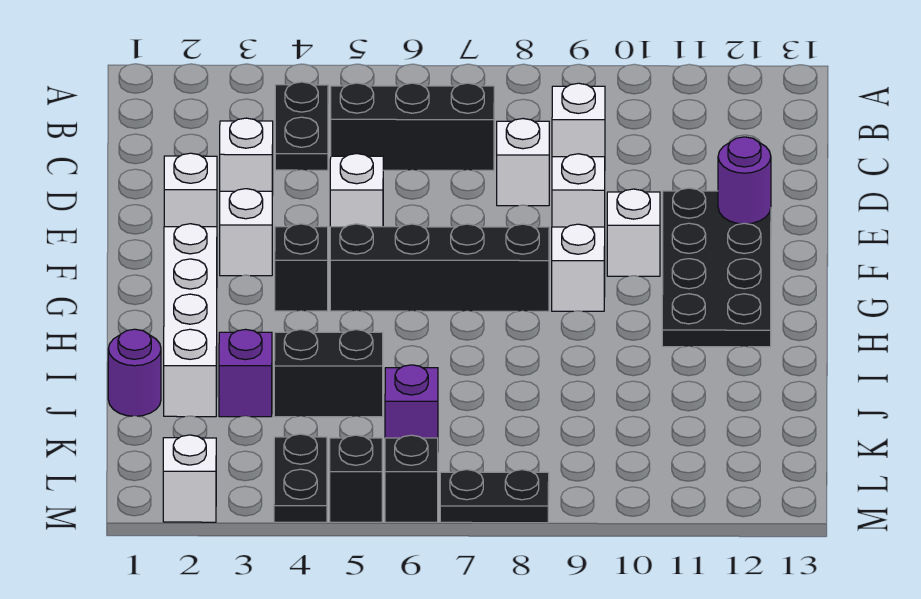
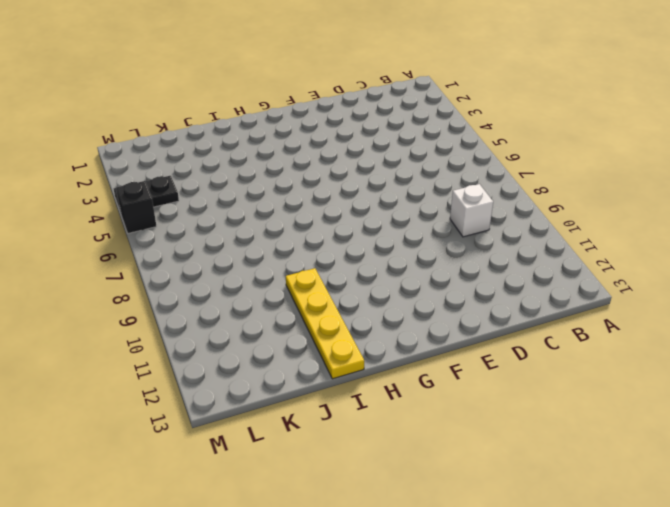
yellow plate I10:I13 level 1 -> none
none -> black plate B4:C4 level 1
none -> black brick C5:C7 level 1
none -> white brick D3 level 1

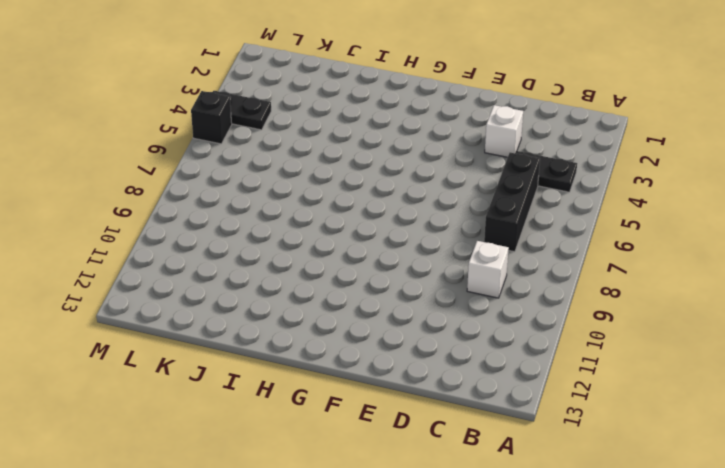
none -> white brick D8 level 1
none -> white brick E2 level 1
none -> white brick E5 level 1

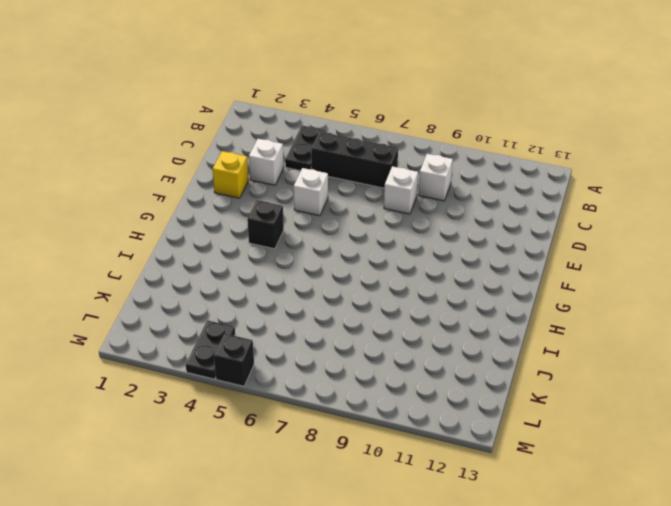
yellow brick E2 level 1 -> white brick E2 level 1
none -> white brick E9 level 1
none -> black plate E11:H12 level 1
none -> white brick F3 level 1

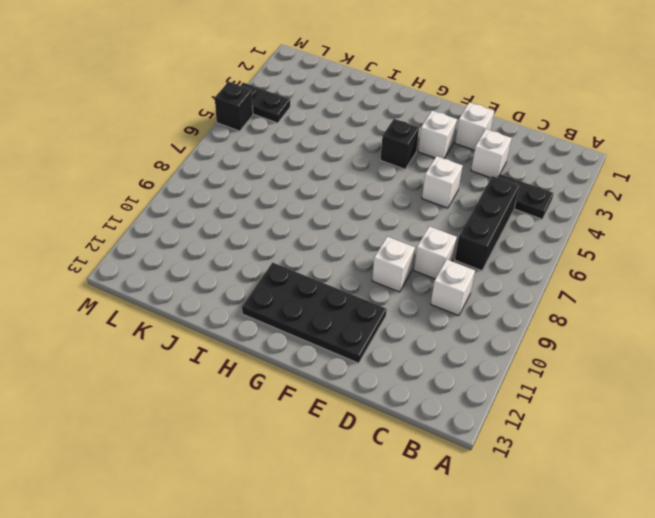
none -> white brick F10 level 1
none -> white brick G2:J2 level 1
none -> black brick G5:G8 level 1

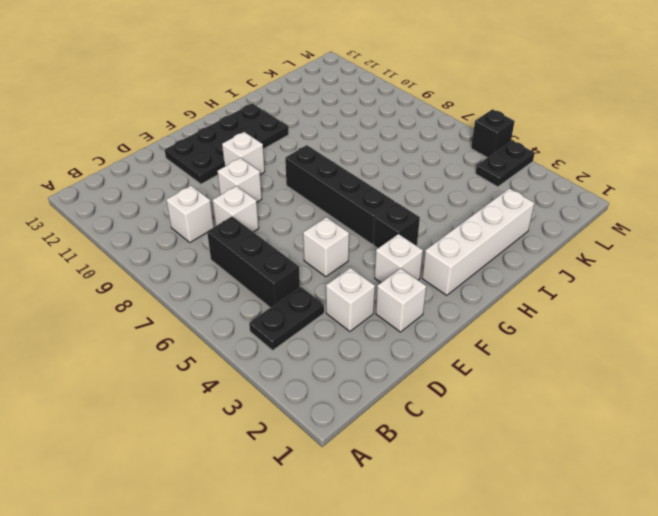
none -> white brick G9 level 1
none -> purple round brick J1 level 1
none -> purple brick J3 level 1

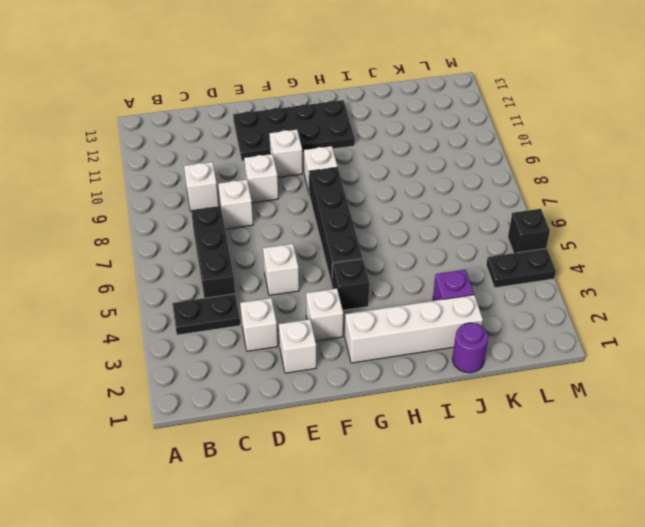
none -> black brick J4:J5 level 1
none -> purple brick K6 level 1
none -> white brick M2 level 1

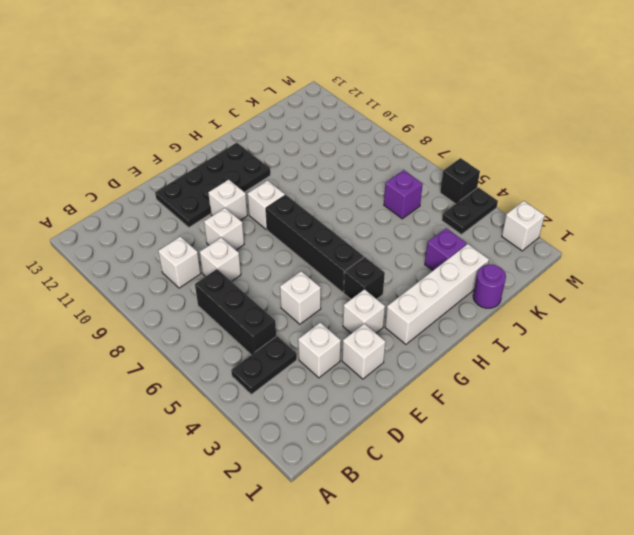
none -> black brick J4:J5 level 1
none -> black brick M6 level 1
none -> black plate M7:M8 level 1

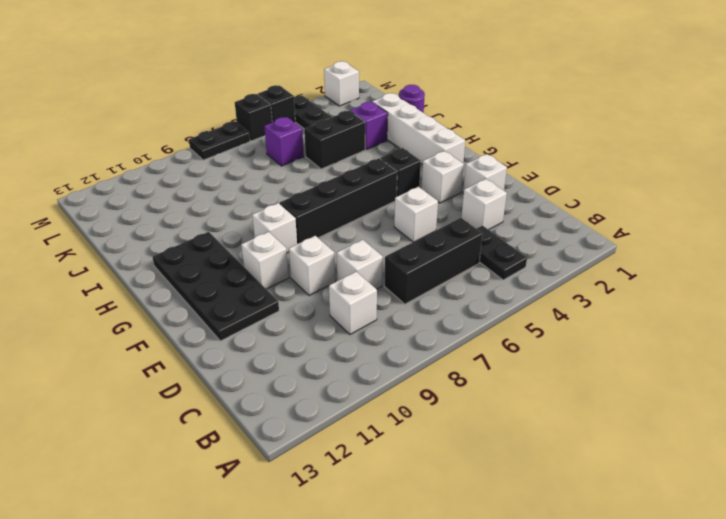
none -> purple round brick E12 level 2

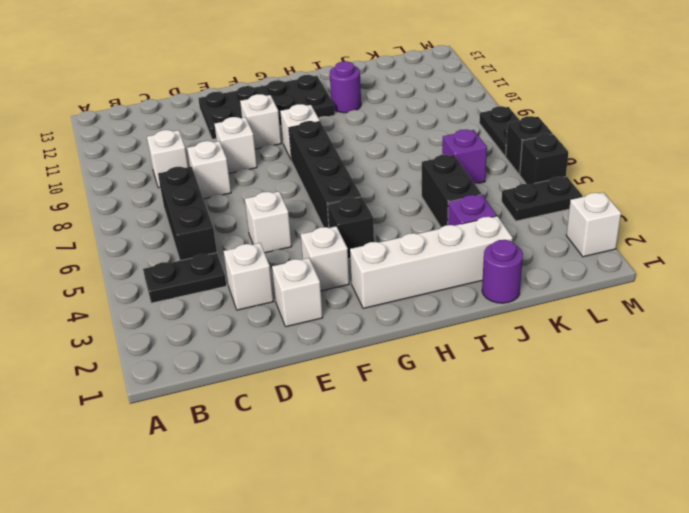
purple round brick I11 level 1 -> purple round brick E12 level 2

